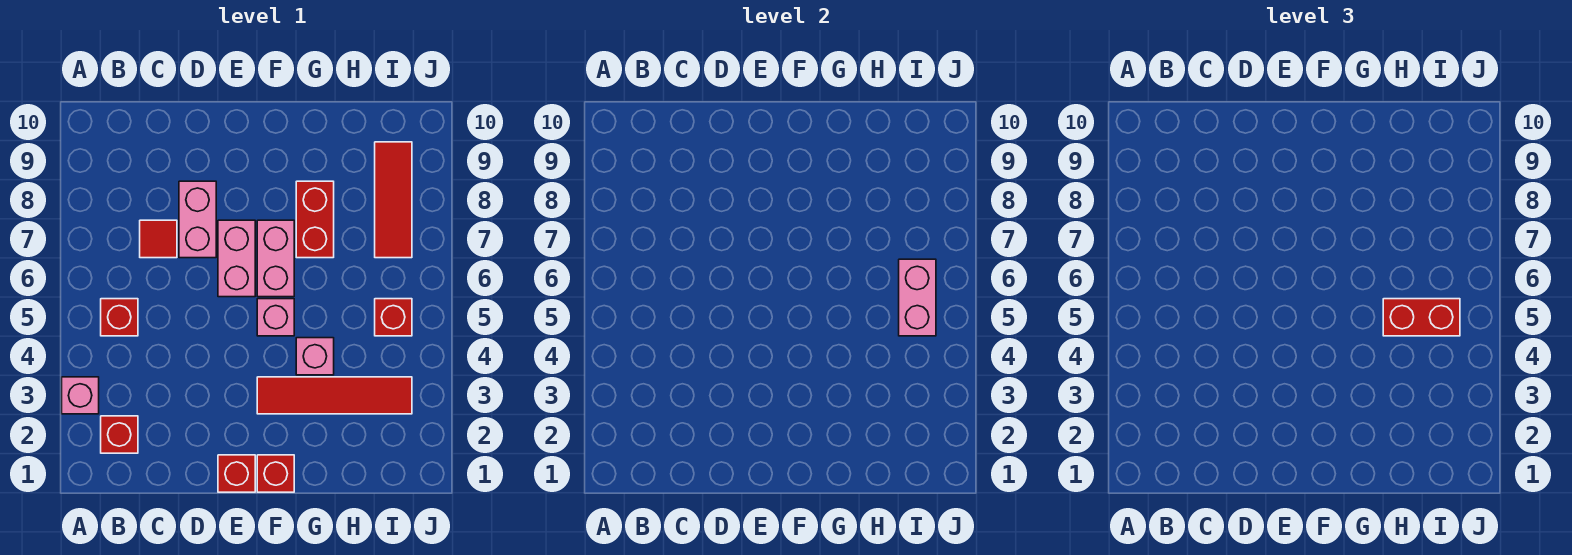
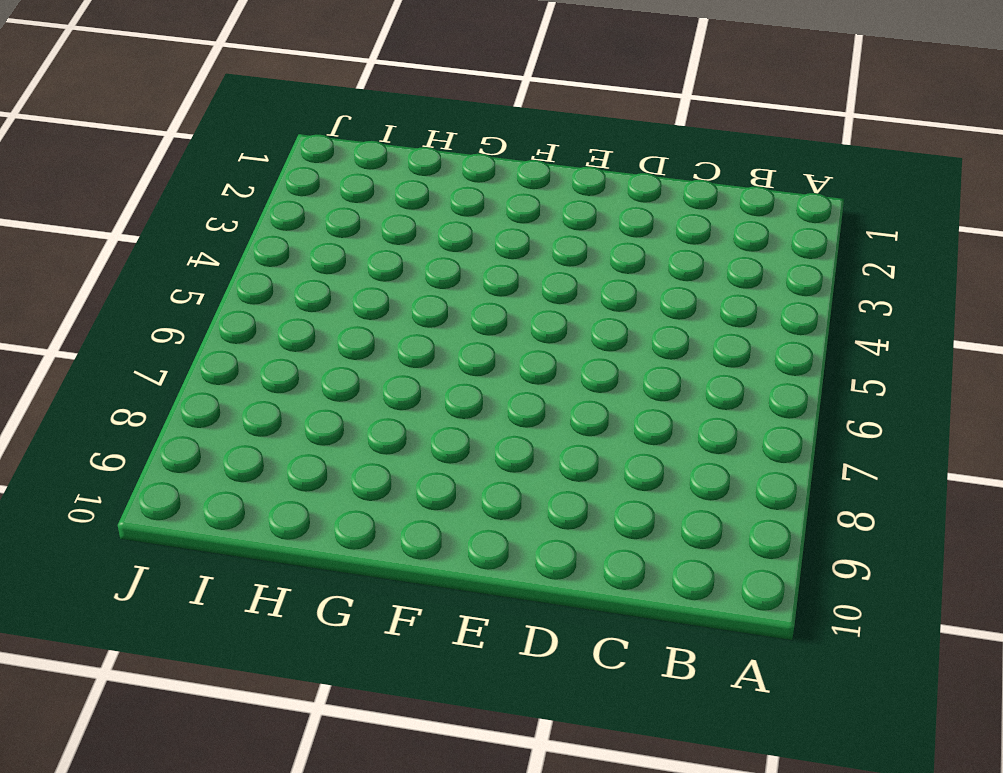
none -> pink brick A3 level 1
none -> red brick B2 level 1
none -> red brick B5 level 1

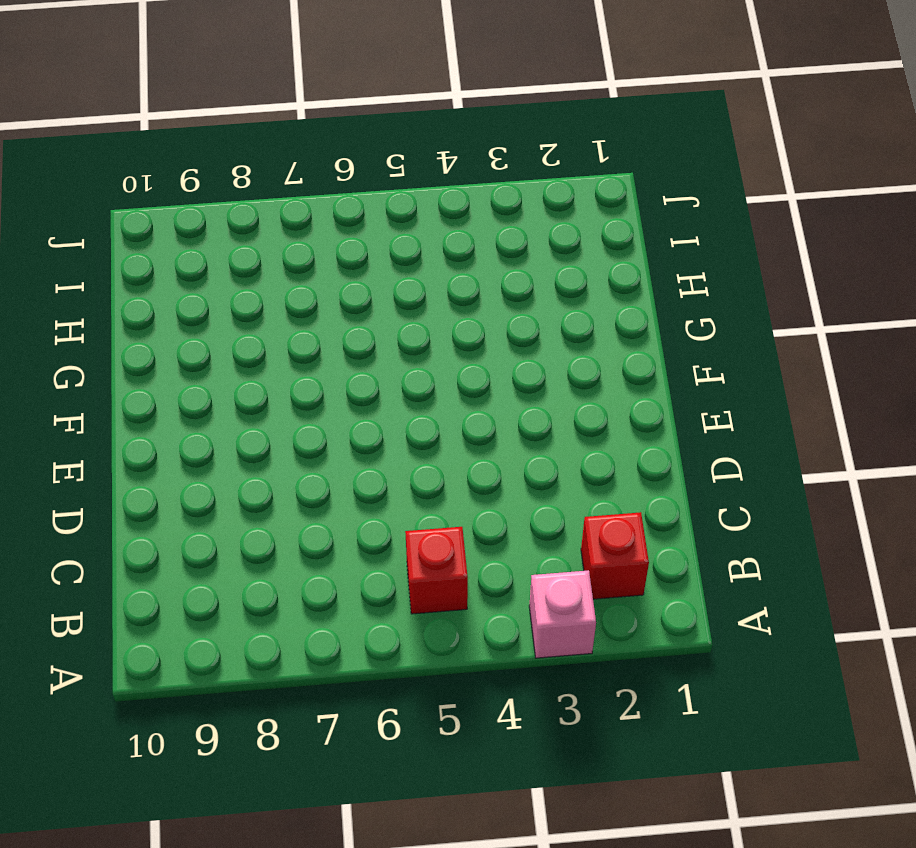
none -> red tile C7 level 1
none -> pink brick D7:D8 level 1
none -> red brick E1 level 1

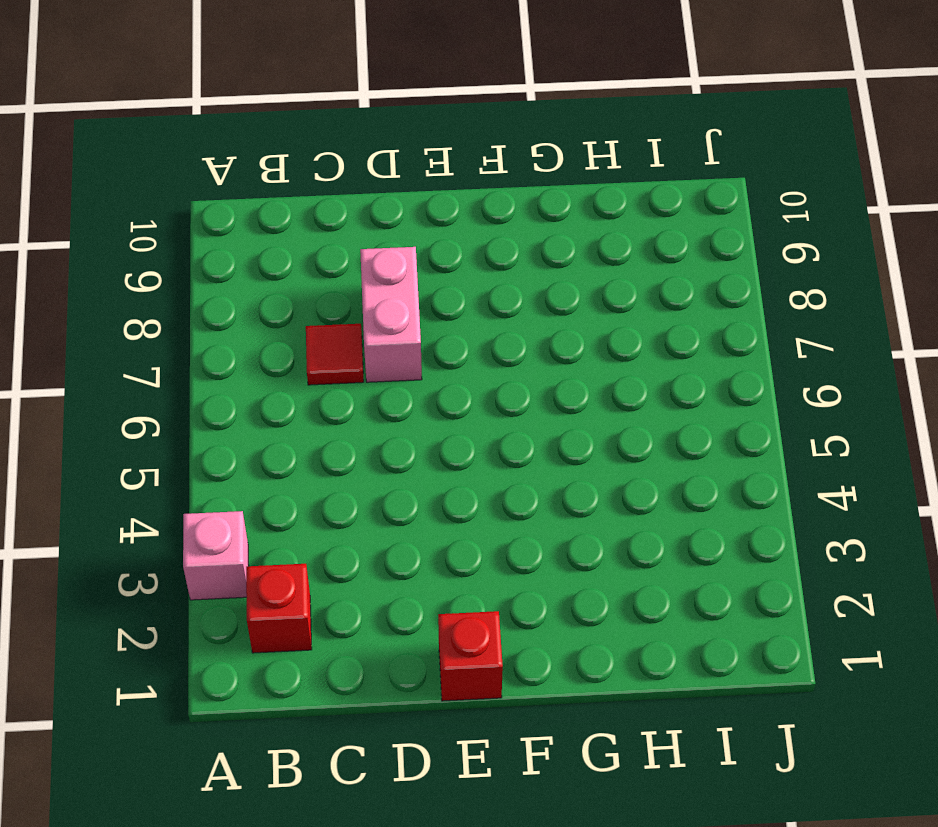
none -> red brick B5 level 1
none -> pink brick E6:E7 level 1
none -> red brick F1 level 1

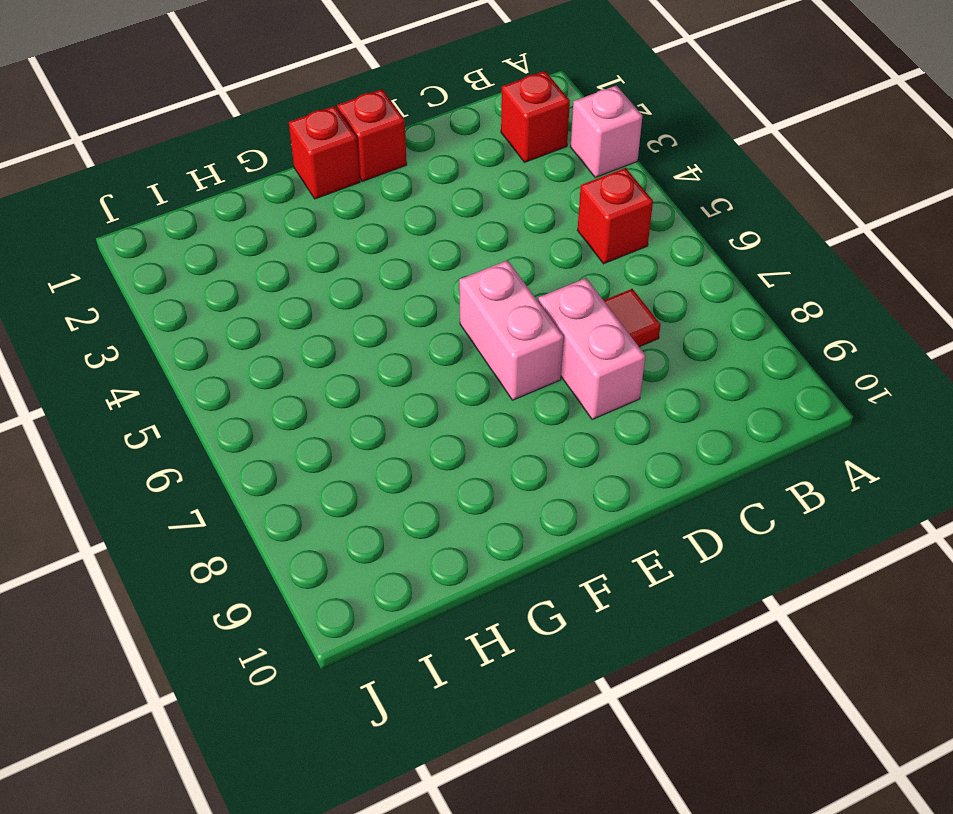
none -> red tile F3:I3 level 1
none -> pink brick F5 level 1
none -> pink brick F6:F7 level 1

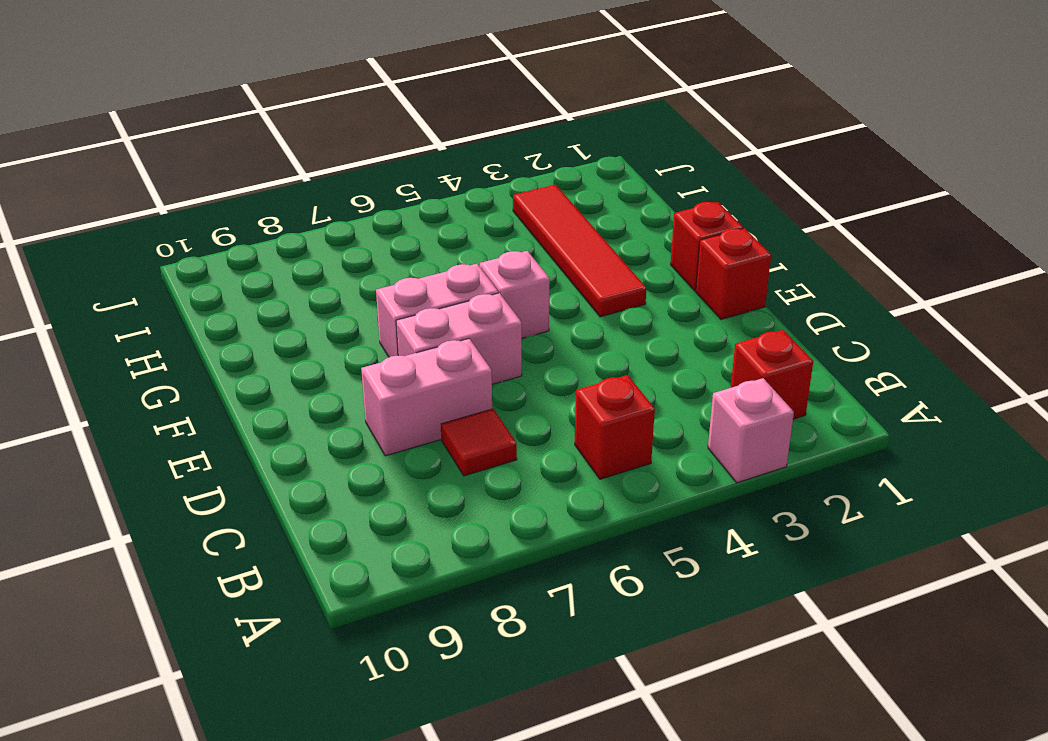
none -> pink brick G4 level 1
none -> red brick G7:G8 level 1
none -> red brick I5 level 1

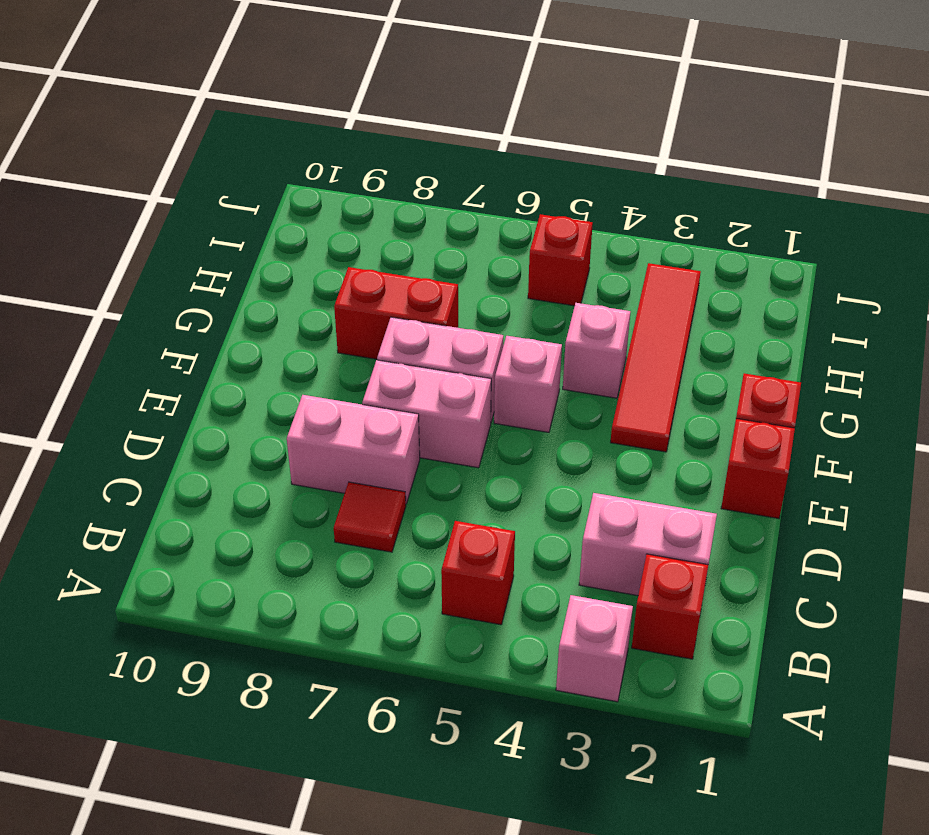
pink brick C2:C3 level 1 -> pink brick I5:I6 level 2
none -> red tile I7:I9 level 1
none -> red brick H5:I5 level 3

